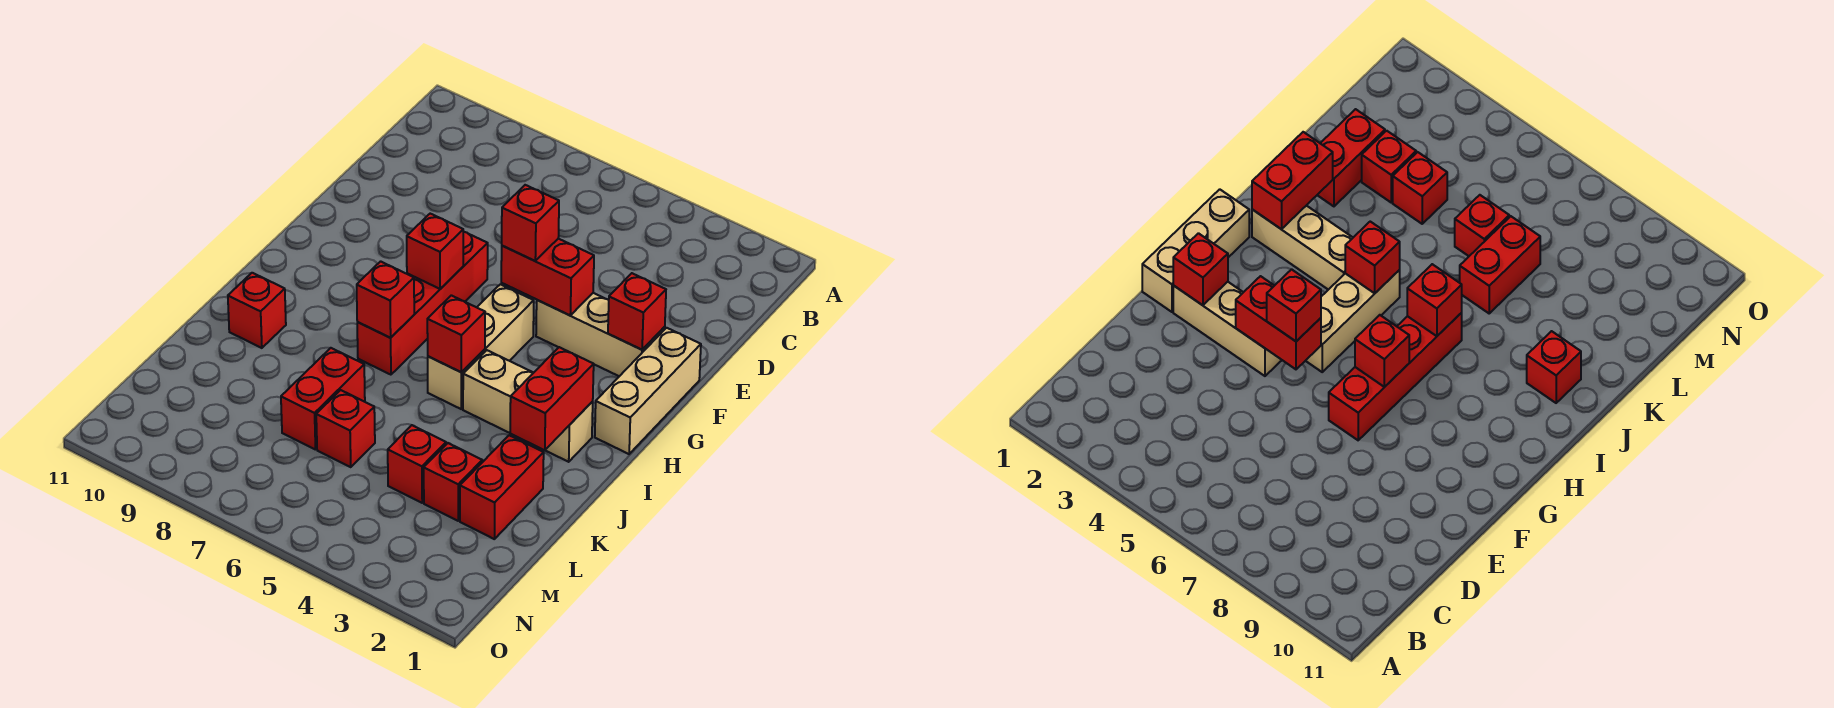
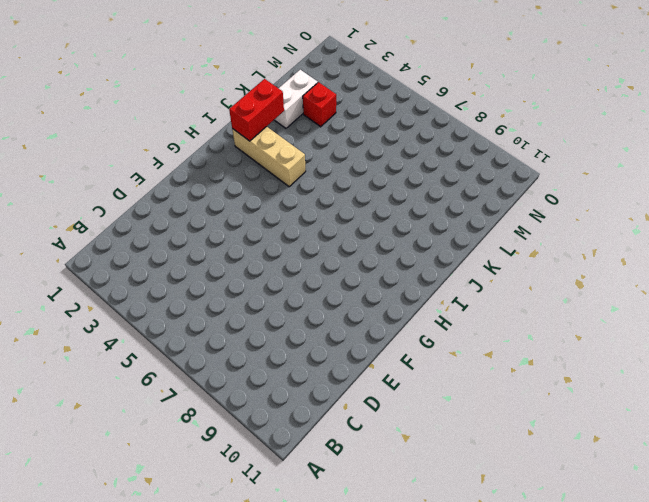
white brick K2:L2 level 1 -> red brick K2:L2 level 1
none -> tan brick F1:H1 level 1
none -> tan brick F2:F4 level 1
none -> red brick F7:I7 level 1

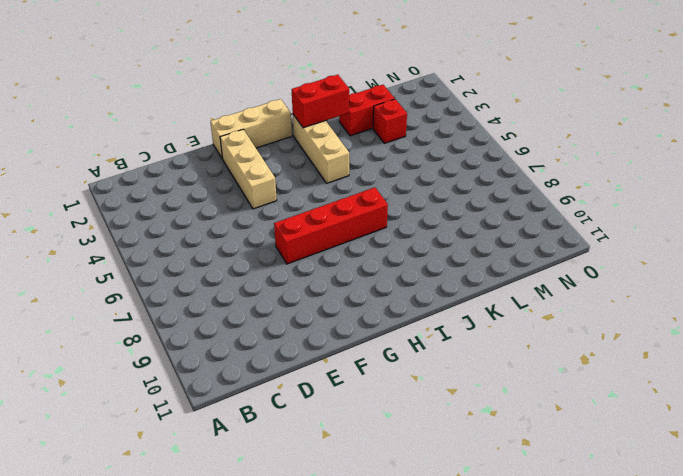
none -> tan brick G5:I5 level 1
none -> red brick J10 level 1
none -> red brick K7:L7 level 1

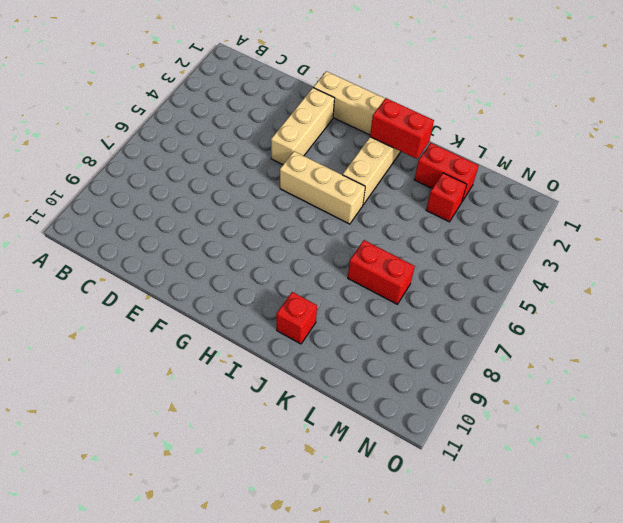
none -> red brick F7:I7 level 1
none -> red brick L4 level 1
none -> red brick L6 level 1

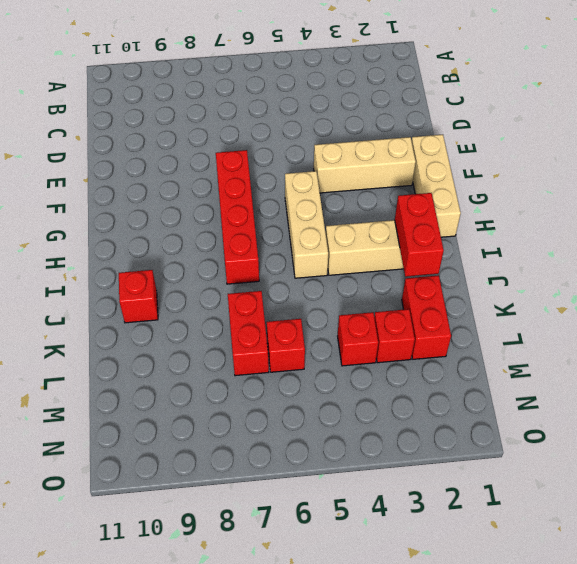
none -> red brick F2 level 2
none -> red brick F4:F5 level 2
none -> red brick G7 level 2

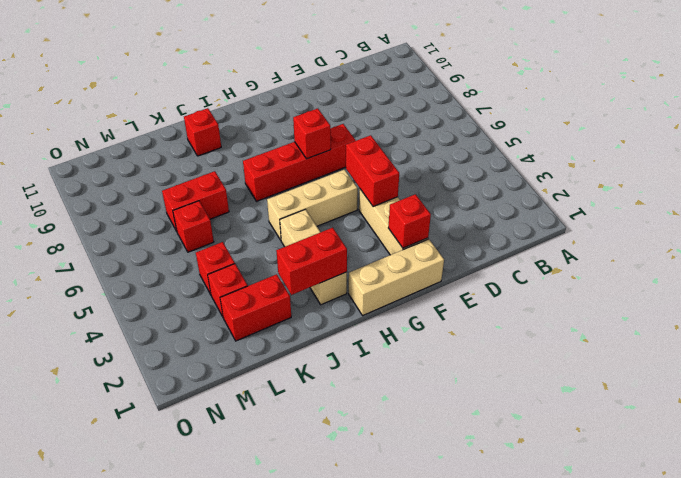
none -> red brick I5 level 2
none -> red brick I7 level 2
none -> red brick F5 level 3

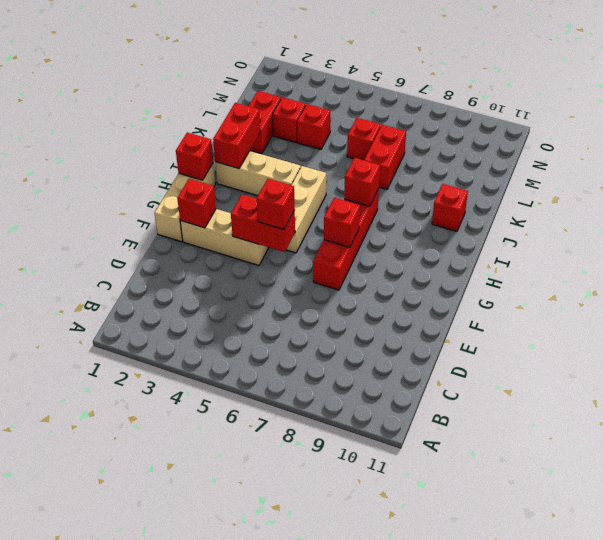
red brick H1 level 2 -> red brick I5 level 2

